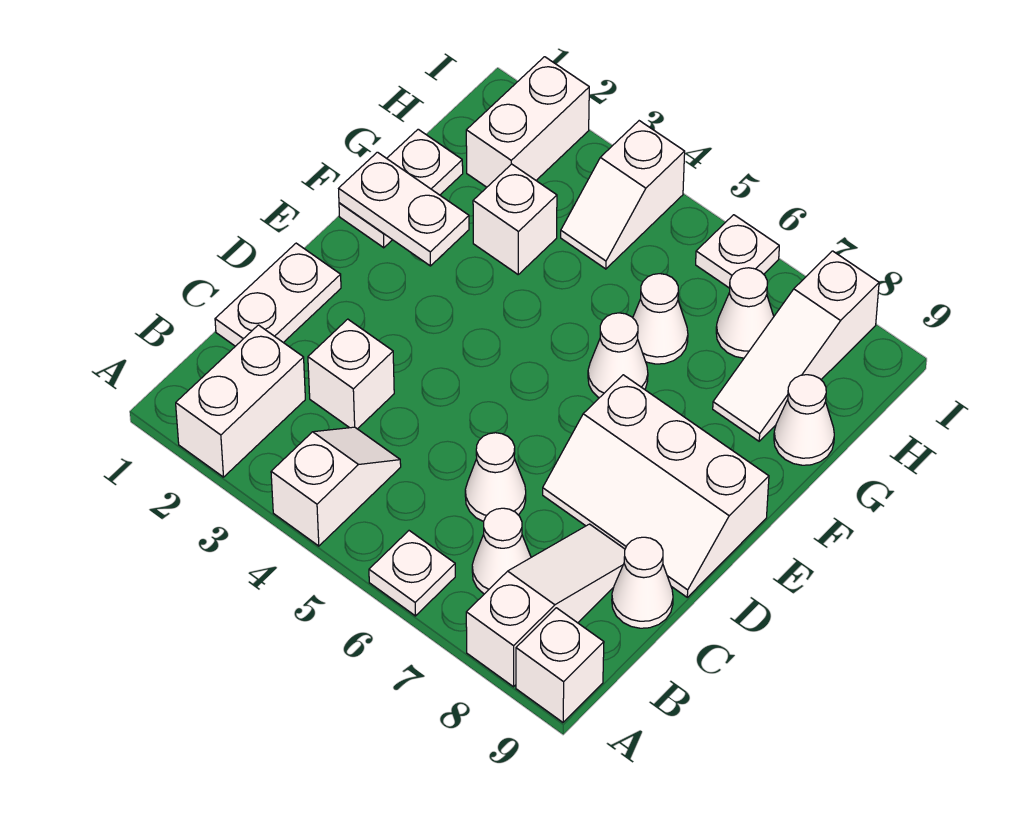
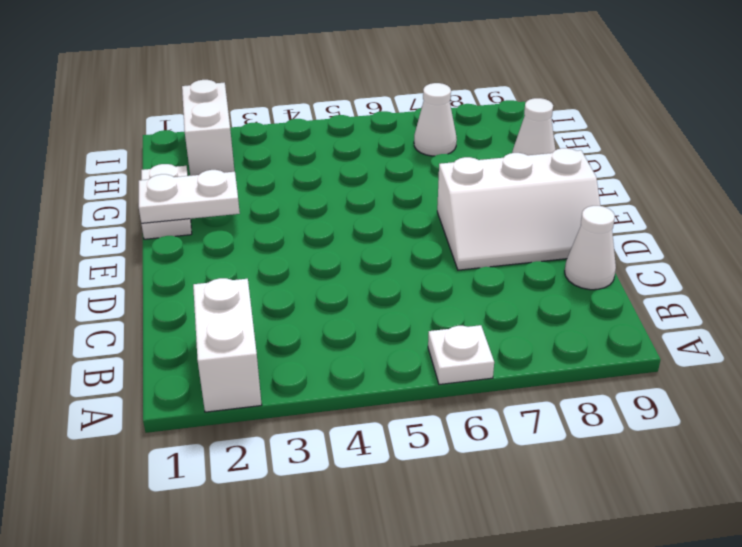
none -> white slope A4:B4 level 1 top A
none -> white slope A8:C8 level 1 top A
none -> white brick A9 level 1

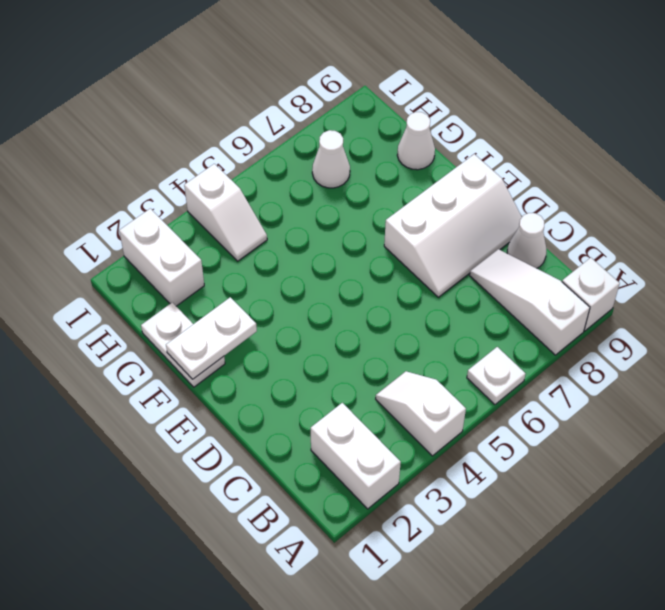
none -> white cone B7 level 1
none -> white plate C1:D1 level 1
none -> white brick C3 level 1

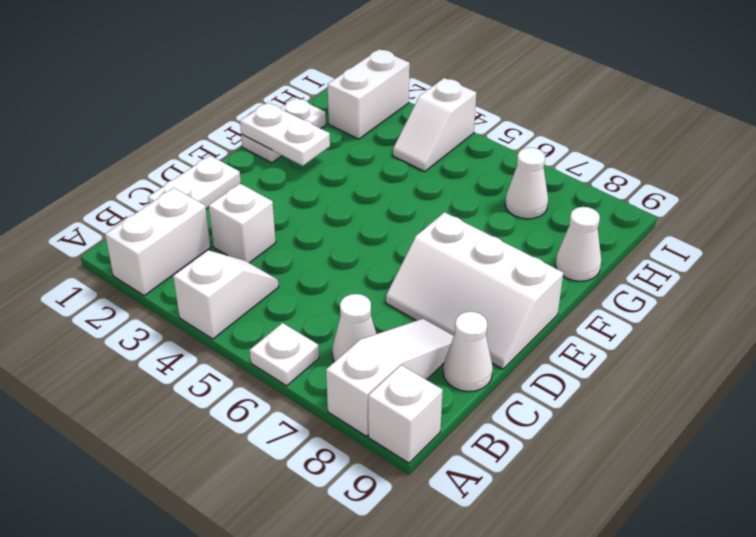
none -> white cone C6 level 1
none -> white cone F6 level 1
none -> white brick G3 level 1

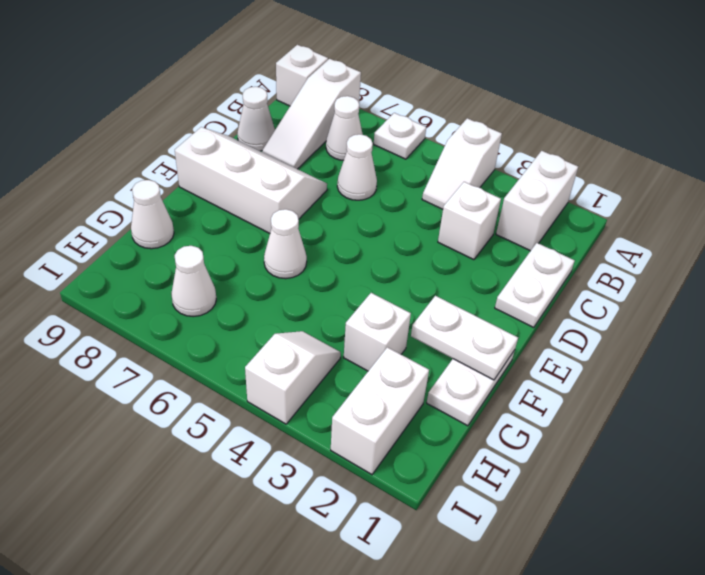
none -> white cone G6 level 1
none -> white slope G8:I8 level 1 top I
none -> white plate I6 level 1

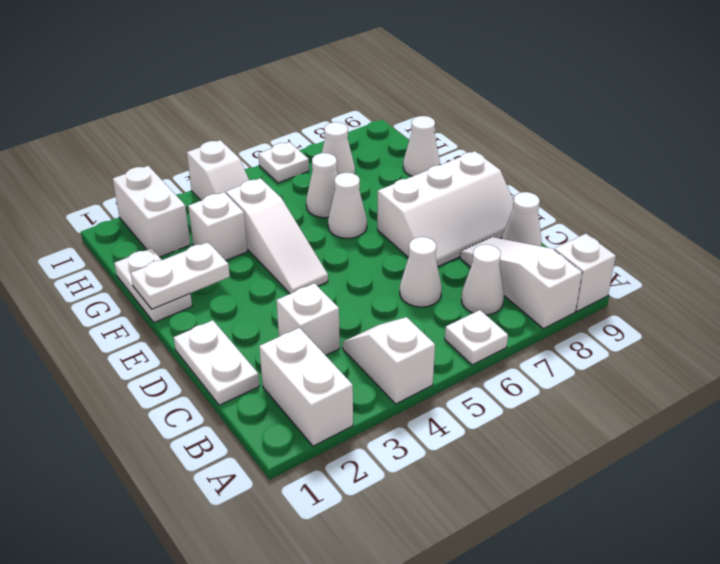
white slope E4:G4 level 1 top G -> white slope G8:I8 level 1 top I

